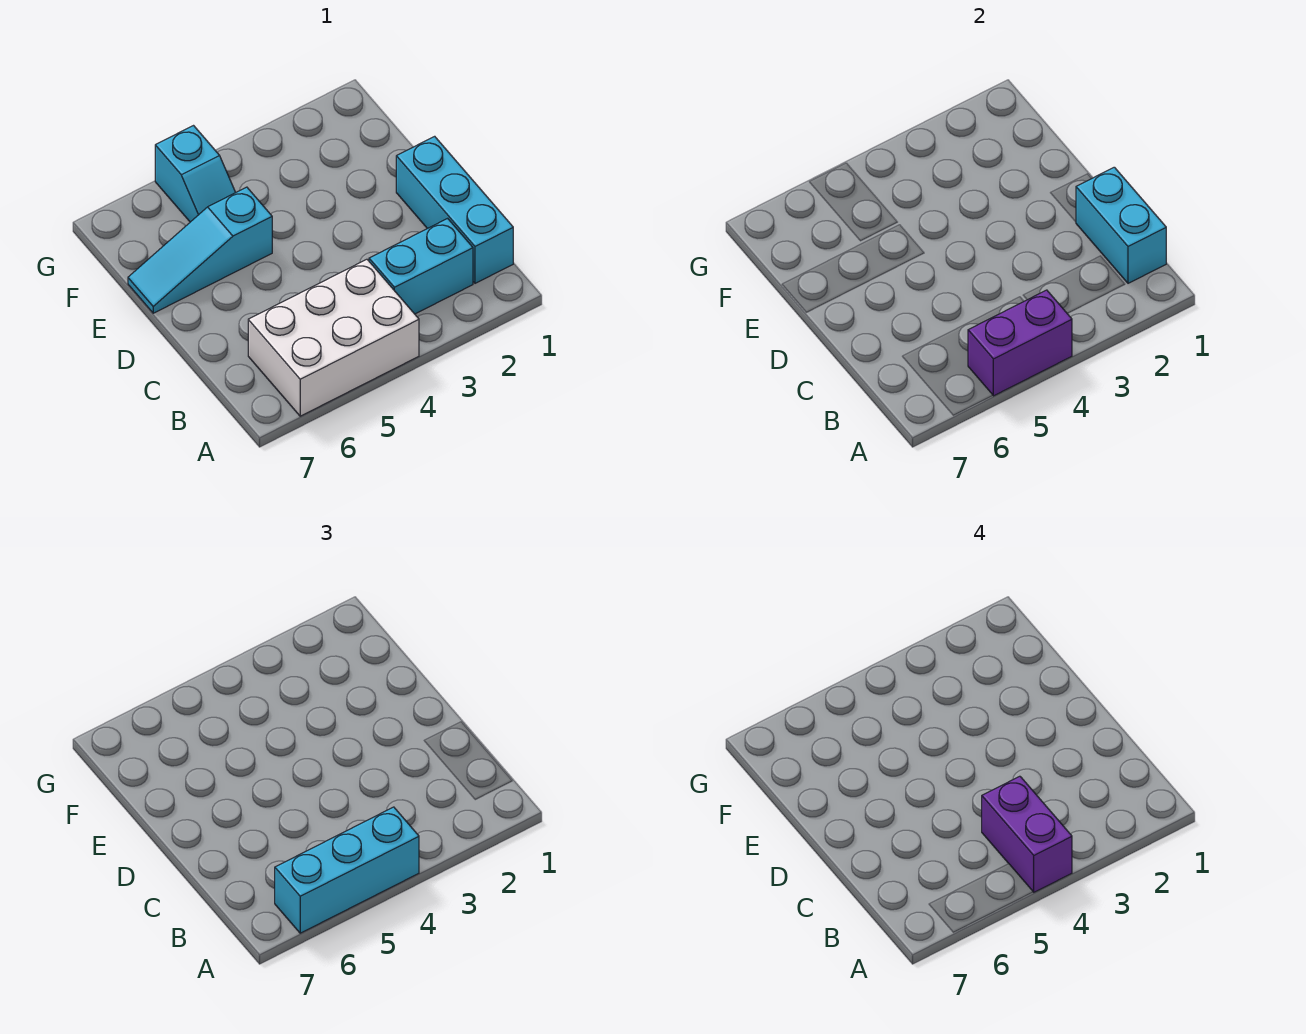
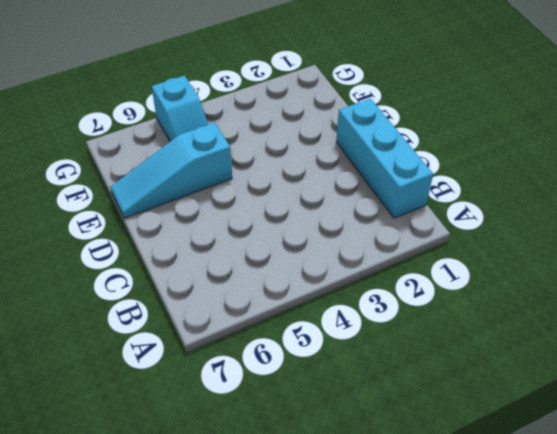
none -> white brick A4:B6 level 1
none -> cyan brick B2:B3 level 1

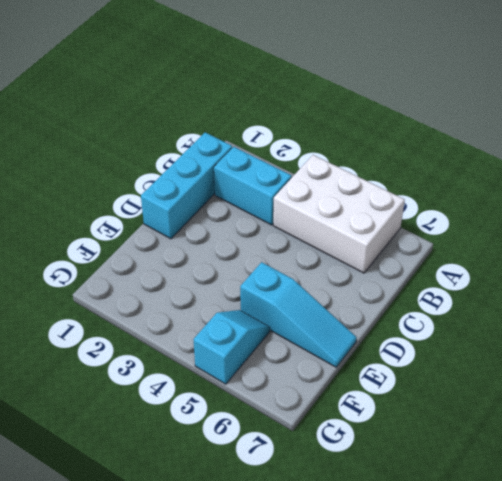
none -> purple brick A4:A5 level 2
none -> cyan brick B1:C1 level 2

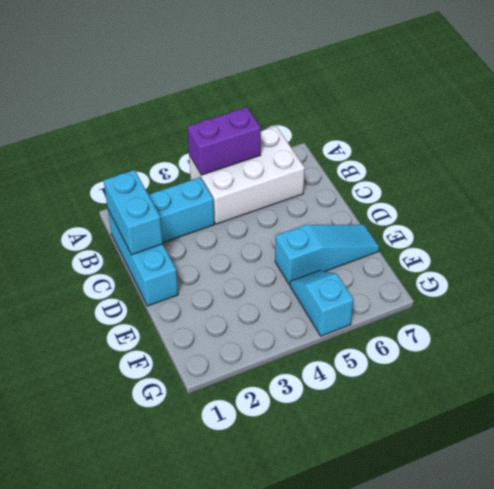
none -> cyan brick A4:A6 level 3
none -> purple brick A4:B4 level 4

